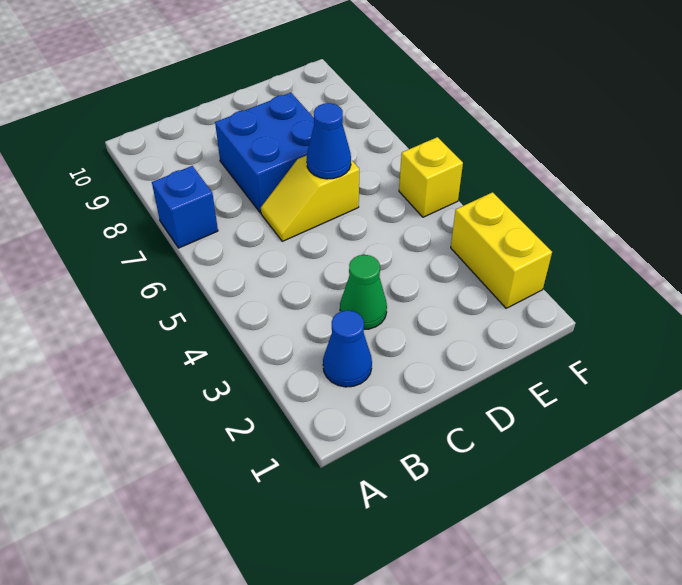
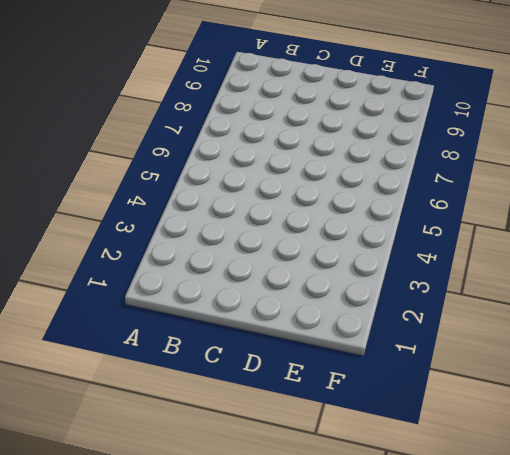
none -> blue brick A7 level 1
none -> blue cone B2 level 1

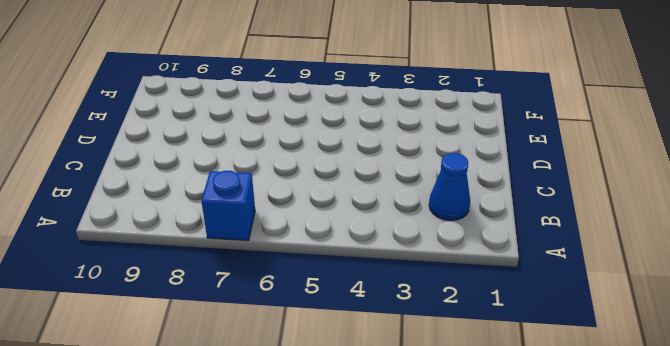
none -> green cone C3 level 1
none -> yellow slope C6:D6 level 1 top D

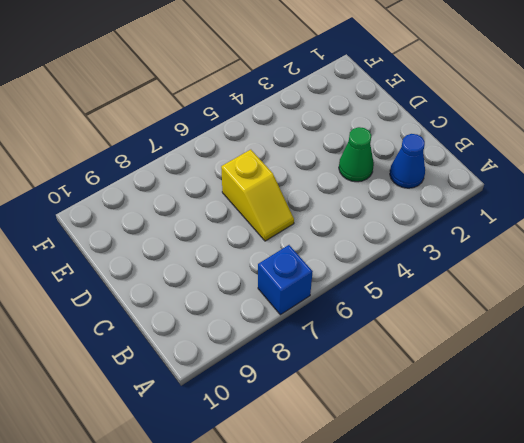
none -> blue brick C7:D8 level 1
none -> yellow brick F2:F3 level 1

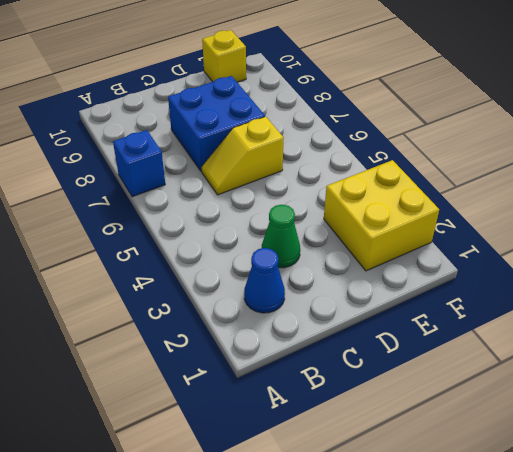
yellow brick E2:F3 level 1 -> yellow brick F2:F3 level 1
yellow brick E10 level 1 -> yellow brick F5 level 1
none -> blue cone D6 level 2

